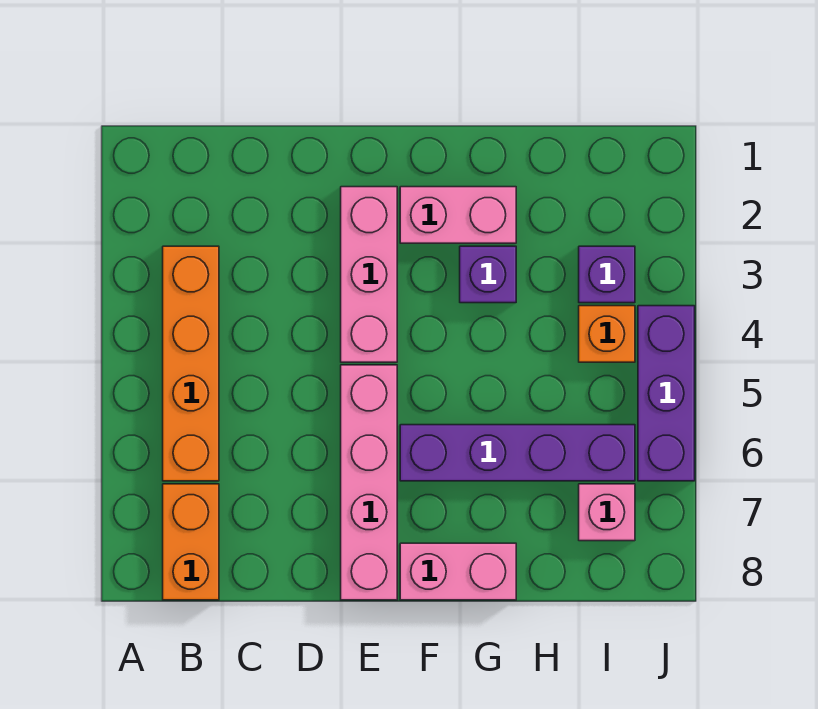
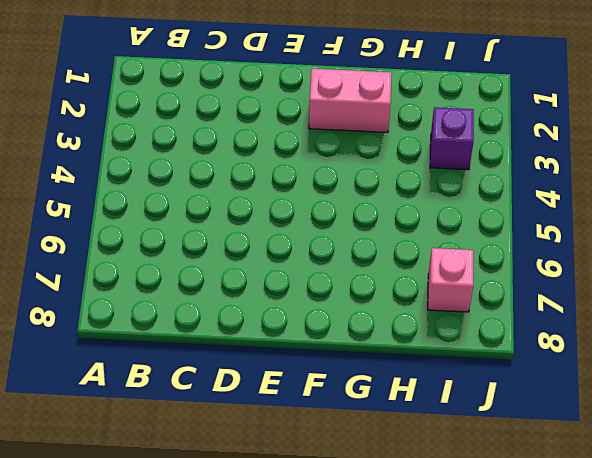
none -> orange brick B3:B6 level 1
none -> orange brick B7:B8 level 1
none -> pink brick E2:E4 level 1

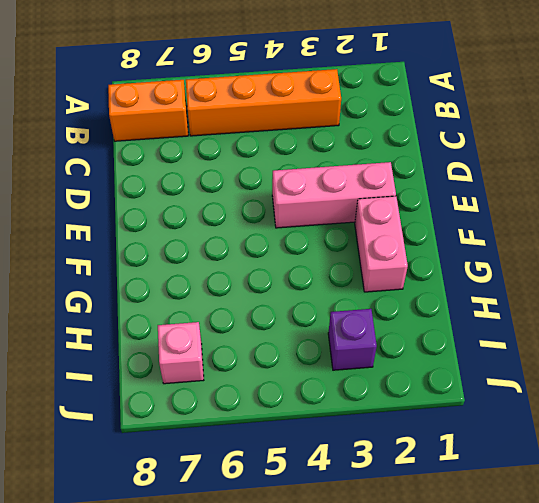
none -> pink brick E5:E8 level 1
none -> purple brick F6:I6 level 1
none -> pink brick F8:G8 level 1

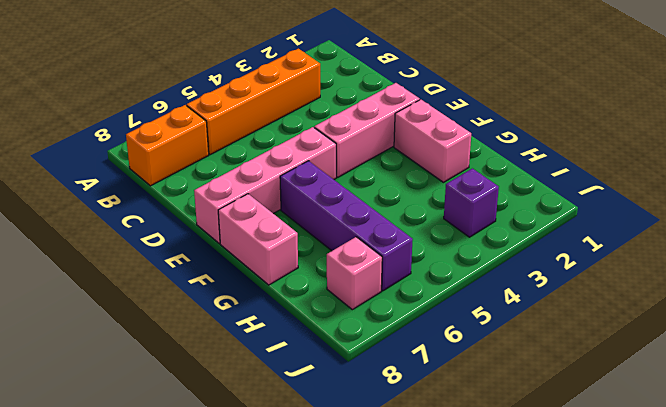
none -> purple brick G3 level 1
none -> orange brick I4 level 1
none -> purple brick J4:J6 level 1

